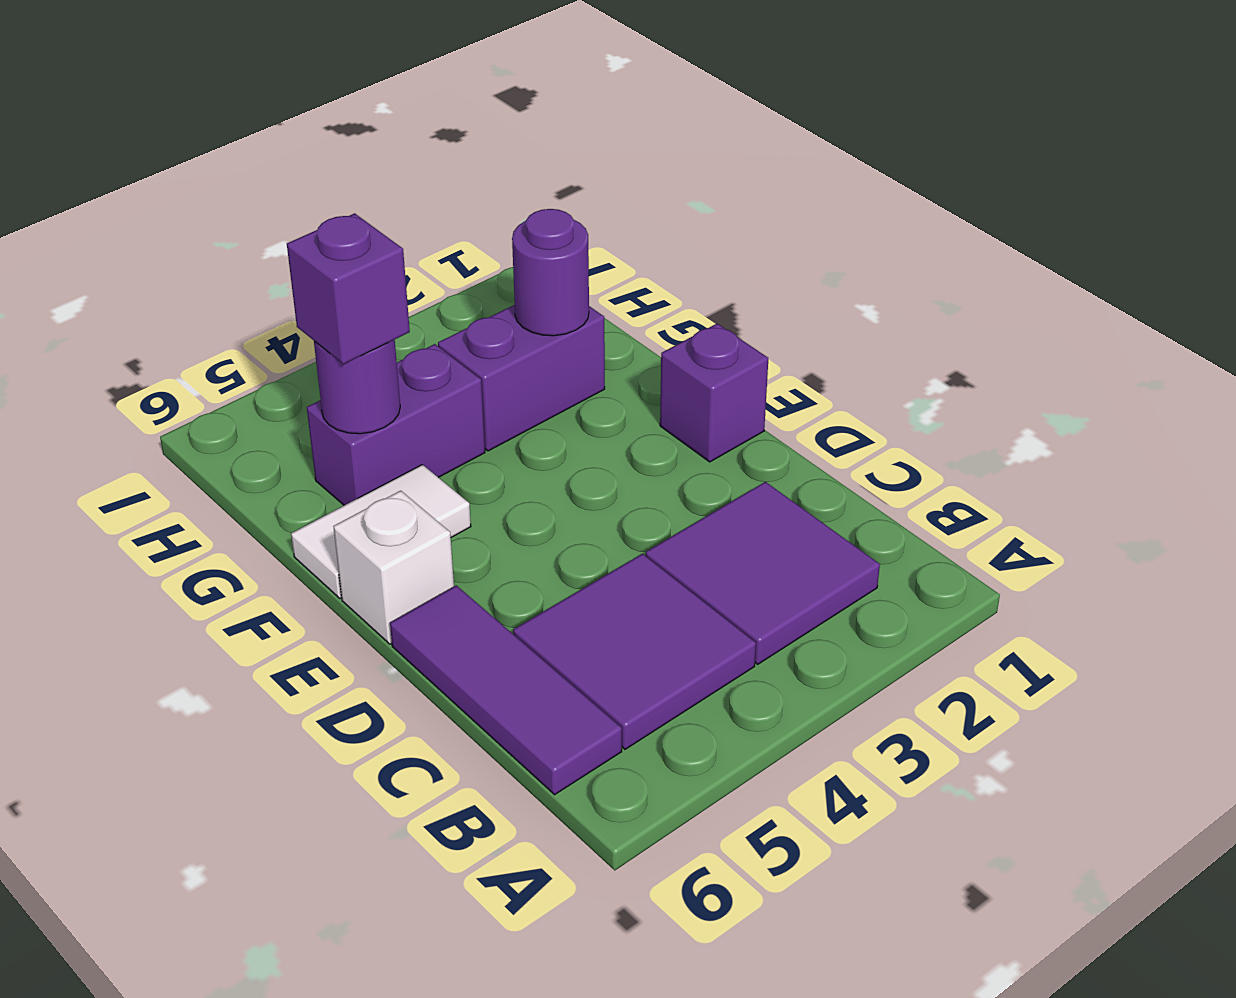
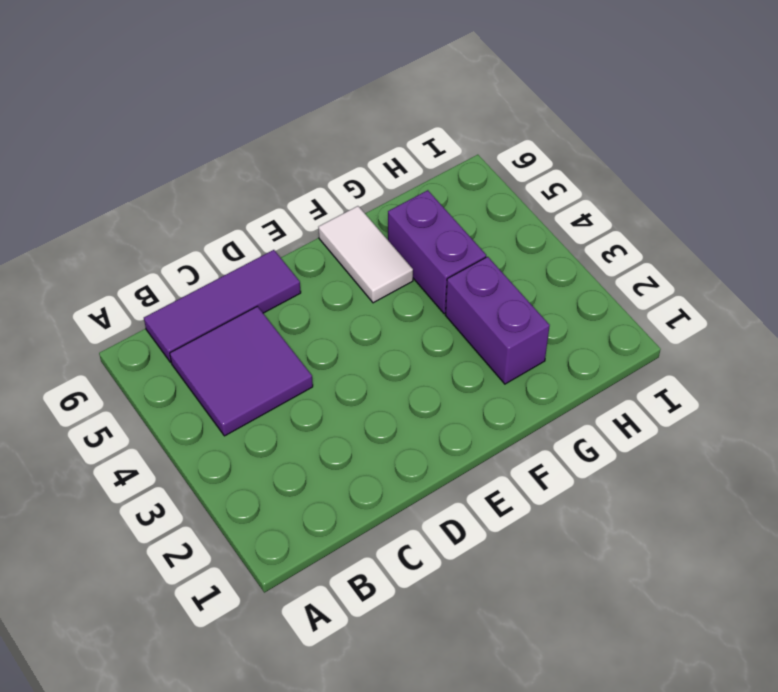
none -> purple tile B2:C3 level 1
none -> purple brick E1 level 1

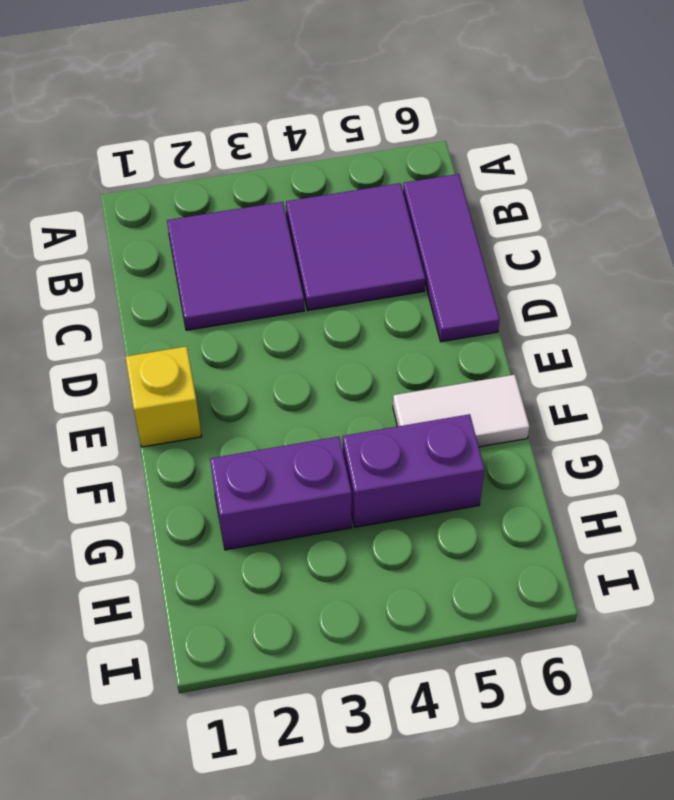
yellow brick E1 level 1 -> purple brick E1 level 1
none -> white brick E6 level 1
none -> purple round brick G2 level 2

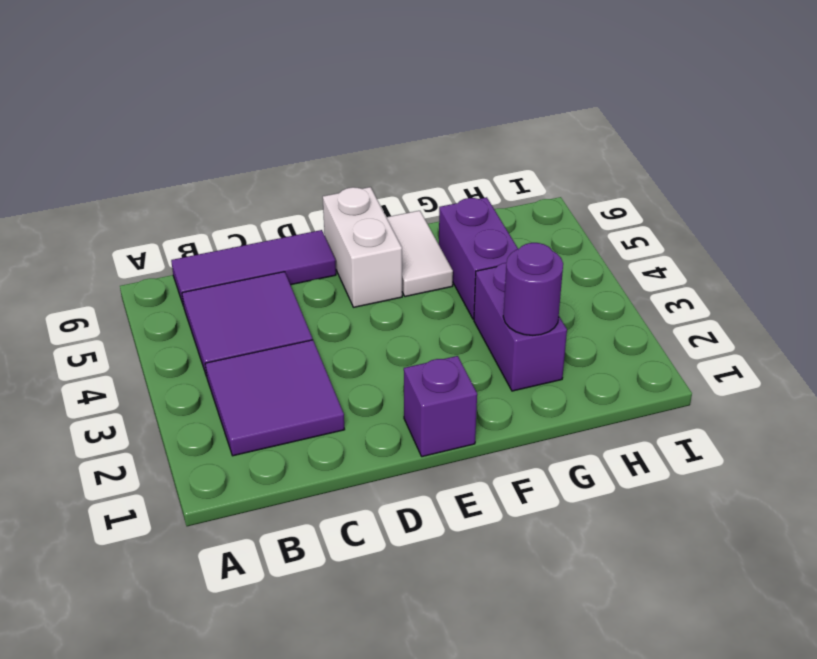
white brick E5:E6 level 1 -> white brick E6 level 1
none -> purple round brick G5 level 2
none -> purple brick G5 level 3

